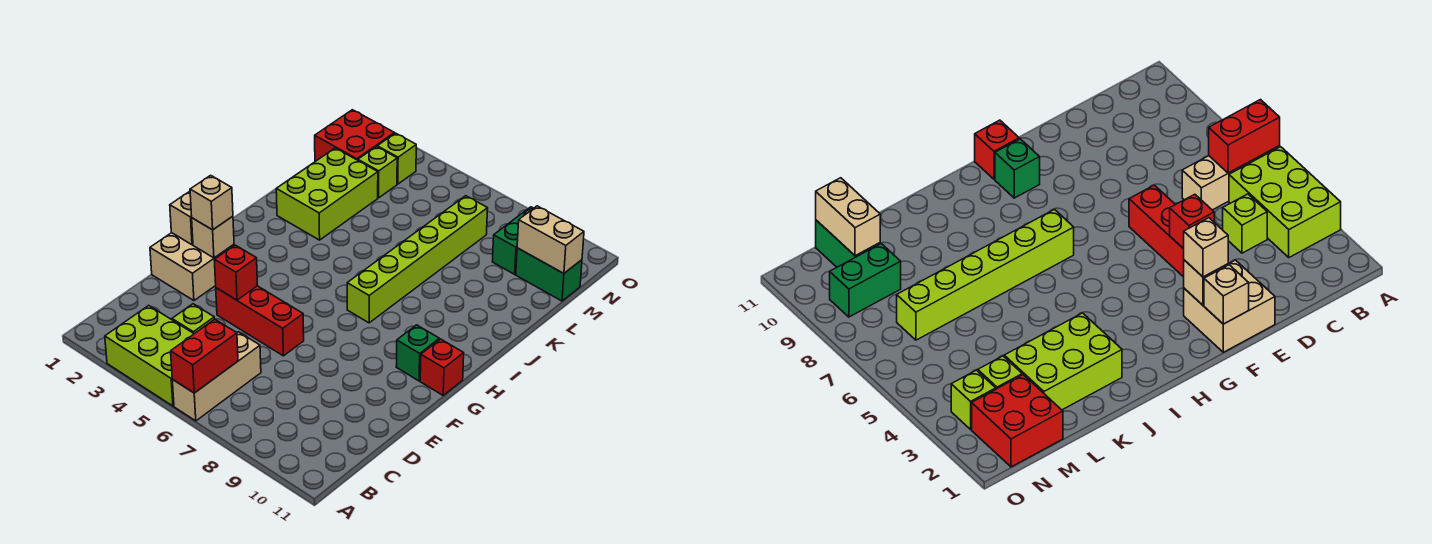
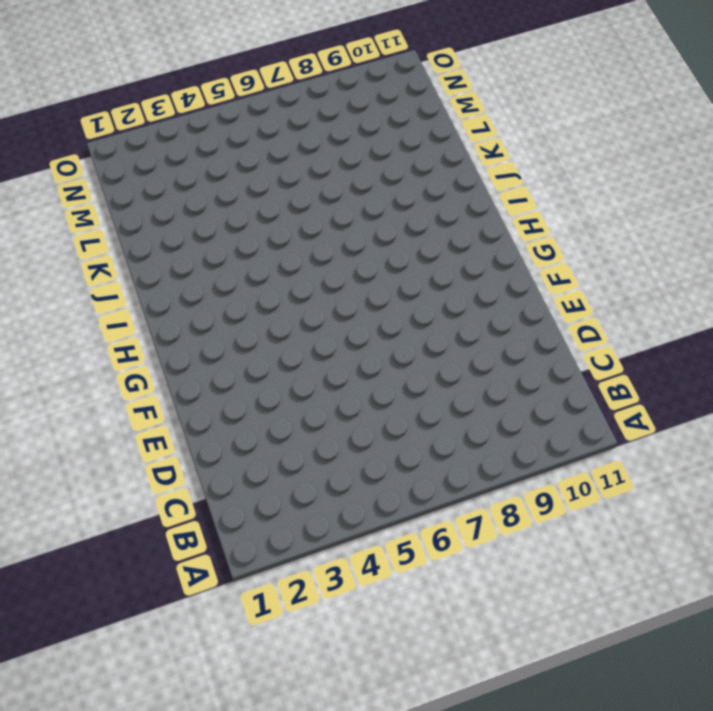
none -> lime brick A3:B5 level 1
none -> tan brick A6:C6 level 1
none -> lime brick C4 level 1

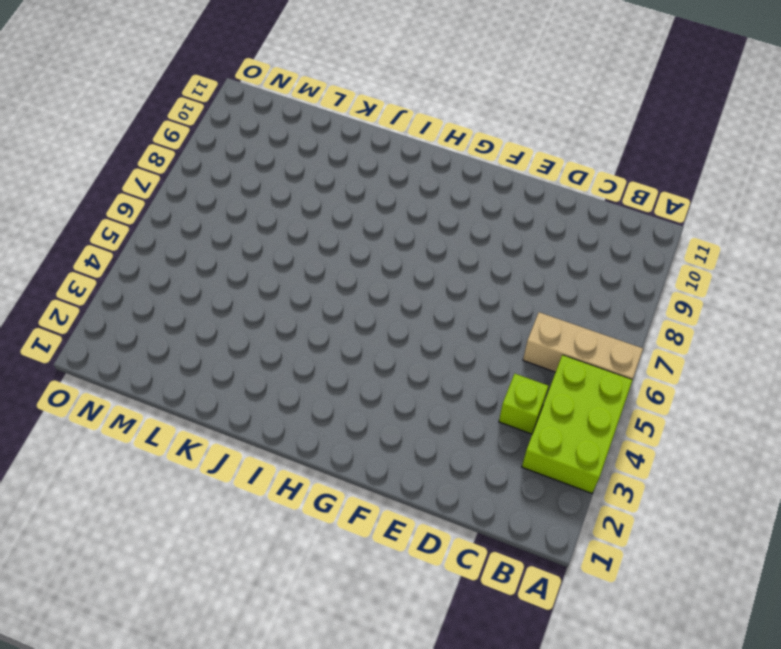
none -> tan brick E1:F2 level 1
none -> red brick E4:E6 level 1
none -> green brick G10 level 1

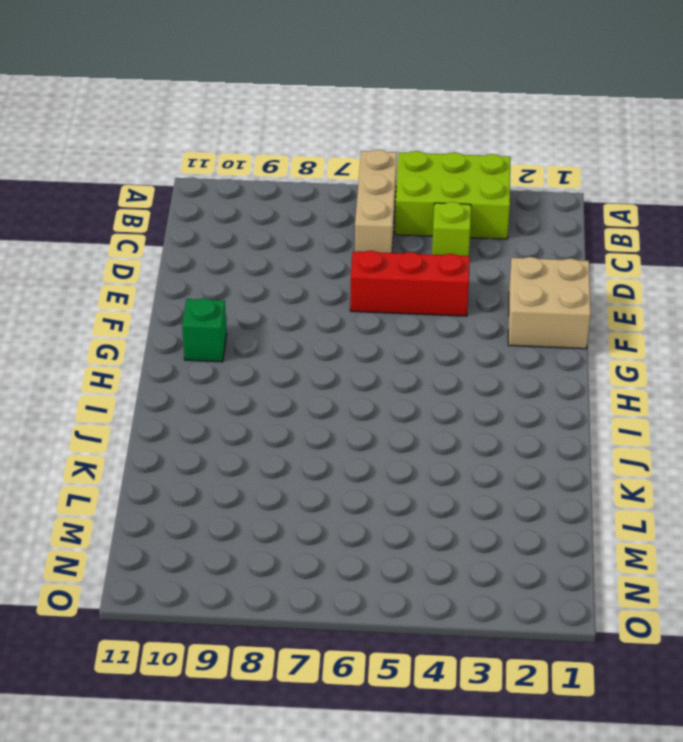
none -> red brick G11 level 1
none -> lime brick H7:M7 level 1
none -> lime brick J2:L3 level 1

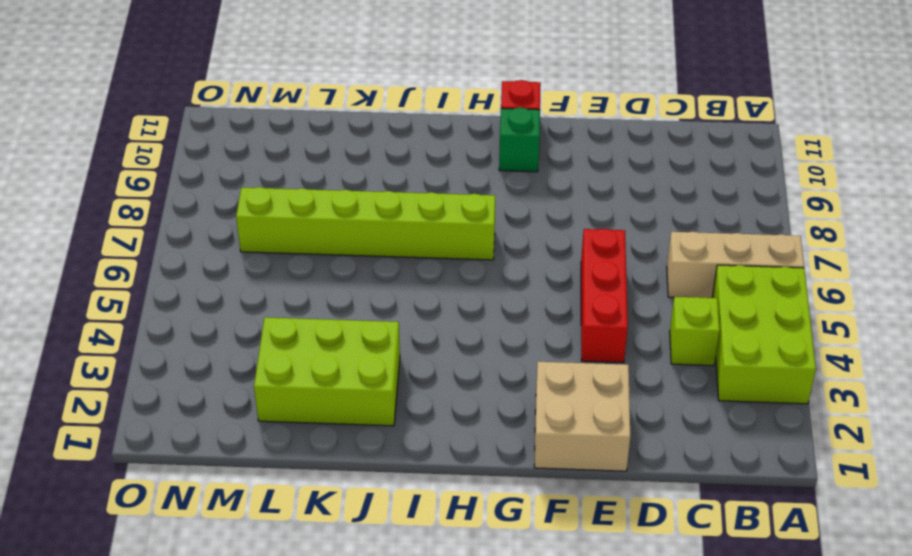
none -> red brick M1:N2 level 1
none -> lime brick M3 level 1
none -> green brick M9:N9 level 1

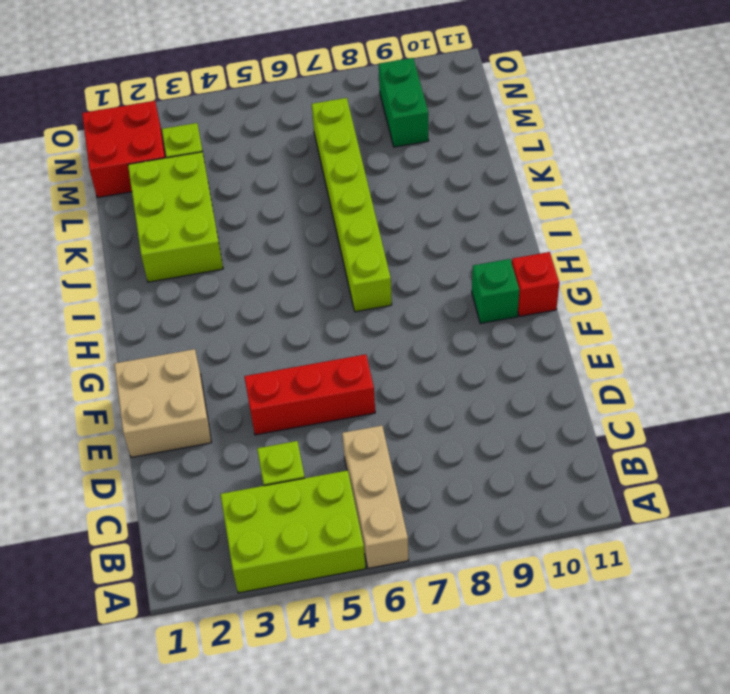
none -> green brick M10:M11 level 1
none -> lime brick N3 level 1
none -> red brick A6:B6 level 2

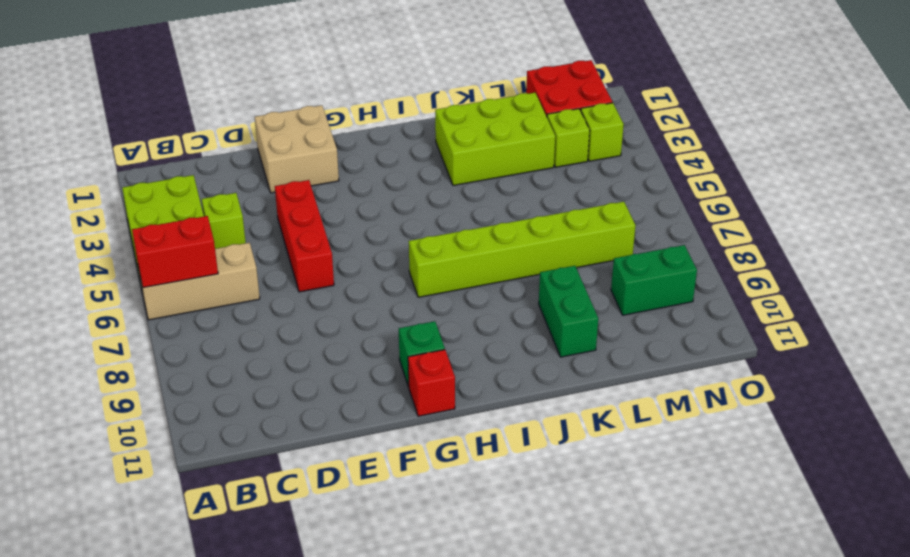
green brick K9:K10 level 1 -> green brick M10:M11 level 1
none -> red brick E4 level 2
none -> tan brick F1 level 2
none -> tan brick F2 level 2

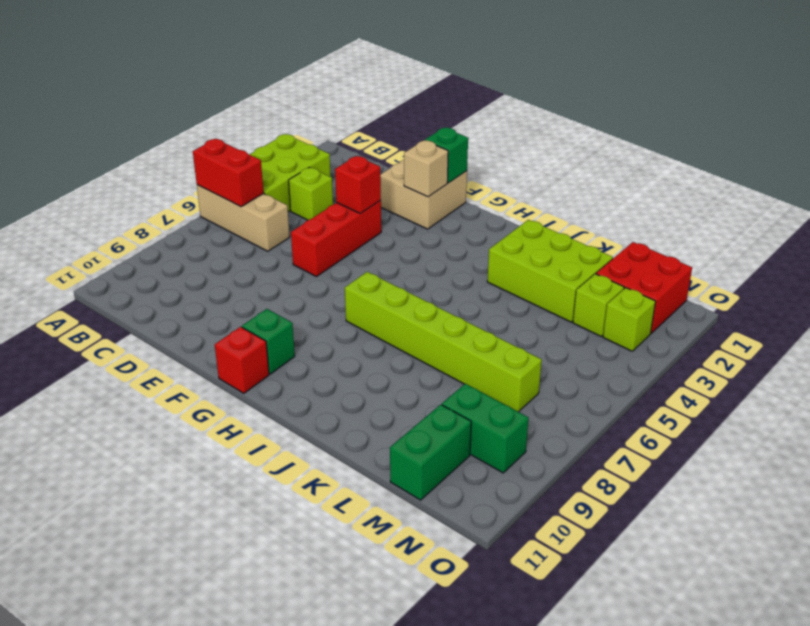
green brick F1 level 2 -> tan brick F1 level 2
none -> tan brick M10:M11 level 2
none -> tan brick F2 level 3

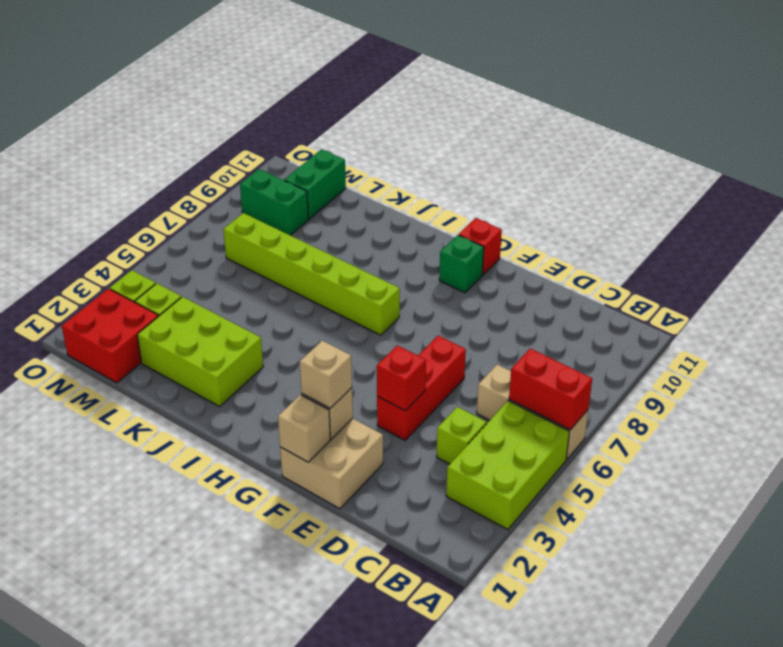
none -> tan brick M10:M11 level 2

